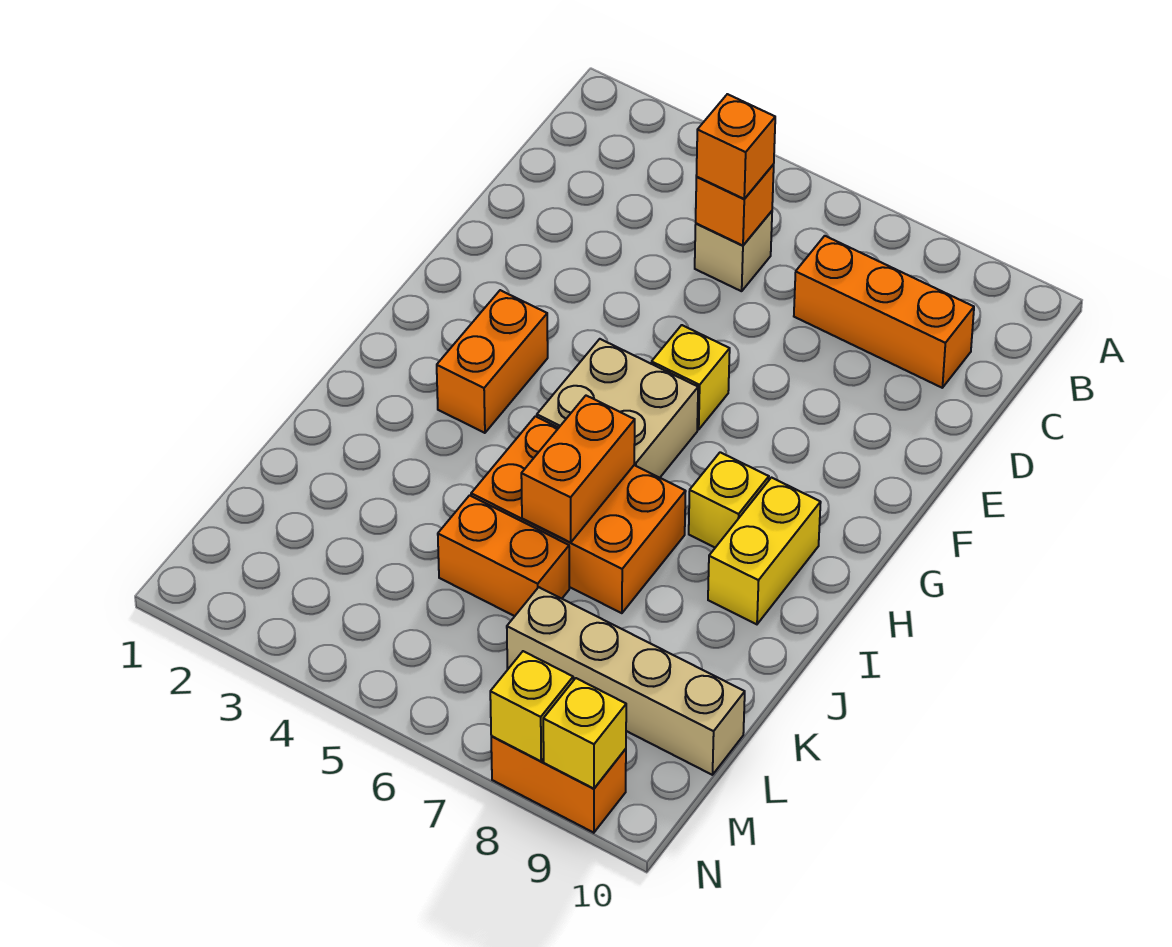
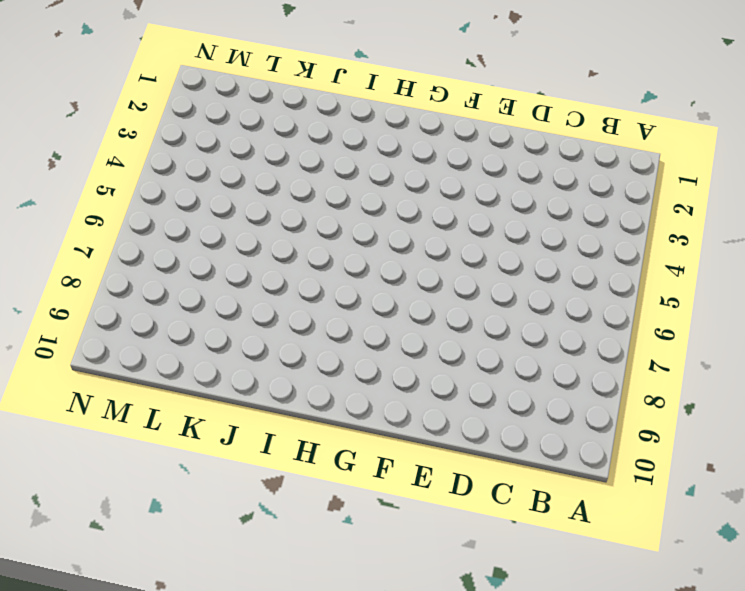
none -> tan brick C5 level 1
none -> orange brick C7:C9 level 1
none -> yellow brick F6 level 1

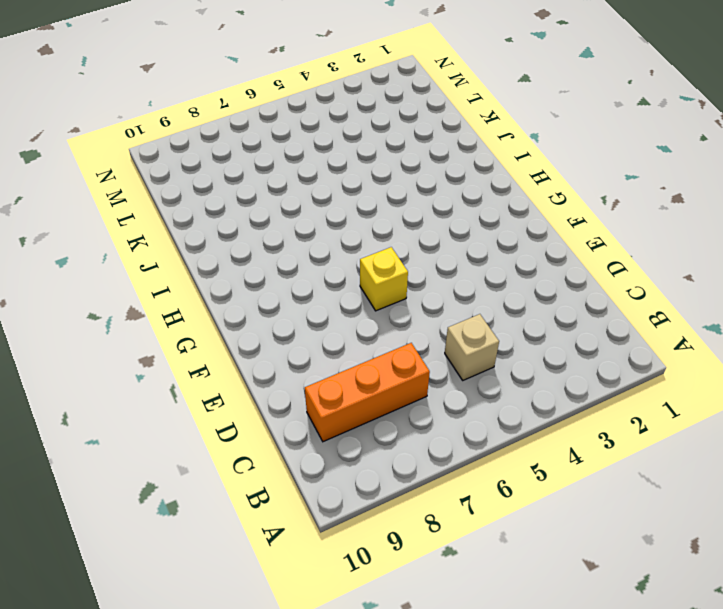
none -> orange brick G3:H3 level 1
none -> tan brick G5:H6 level 1
none -> yellow brick H8 level 1

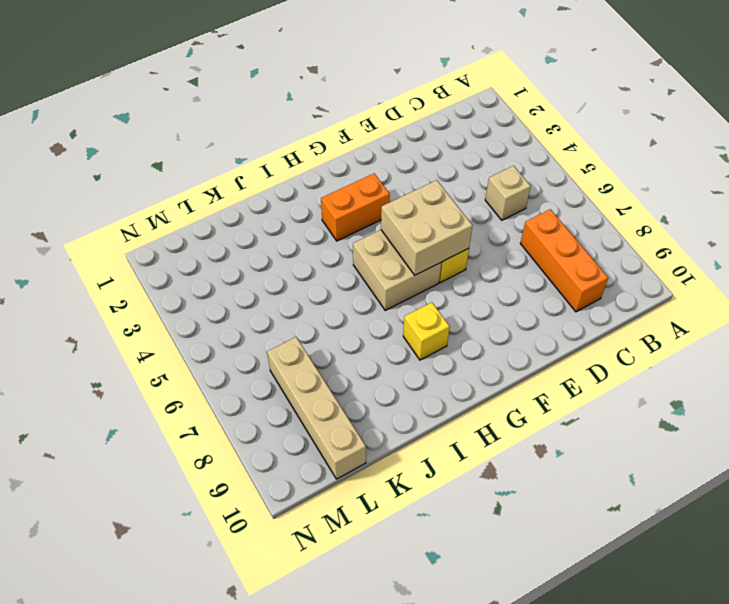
tan brick F5:G6 level 2 -> none
none -> yellow brick H9:I9 level 1
none -> orange brick I5:J7 level 1
none -> orange brick K5:K6 level 1

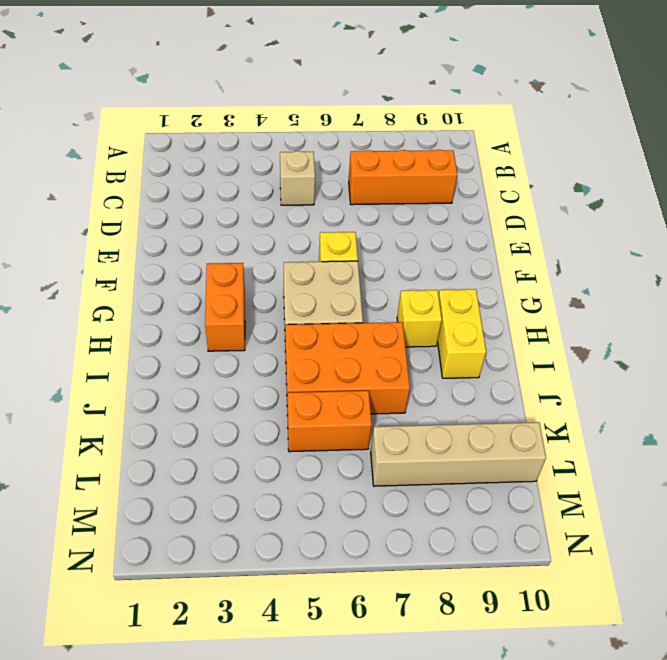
none -> orange brick N8:N9 level 1
none -> orange brick C5 level 2
none -> orange brick I6:J6 level 2

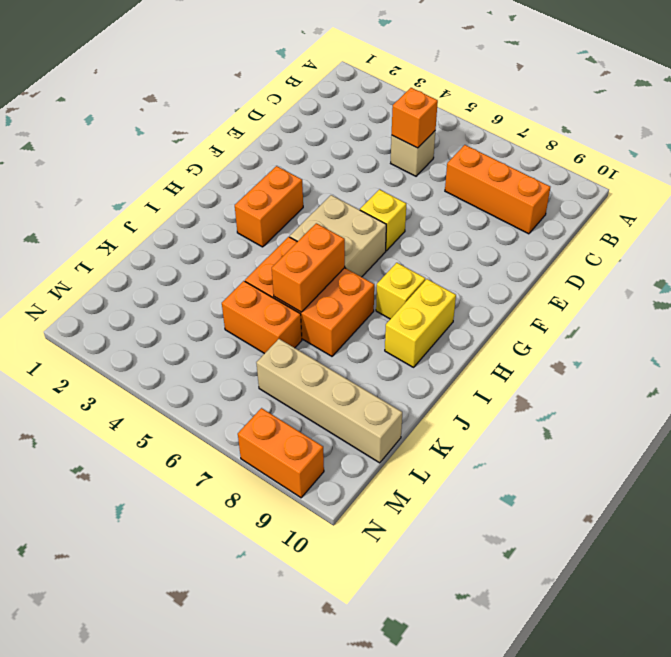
none -> yellow brick N8 level 2
none -> yellow brick N9 level 2
none -> orange brick C5 level 3

